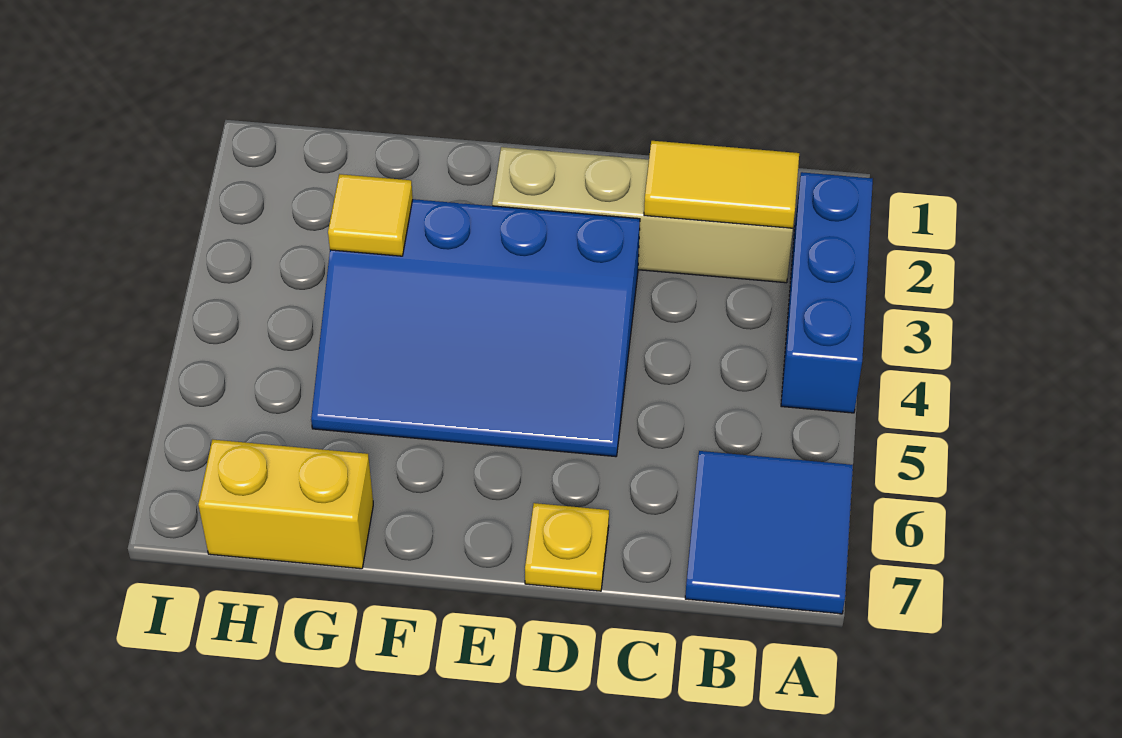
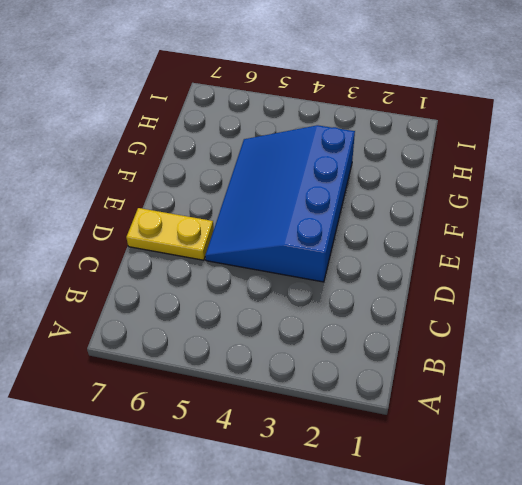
yellow plate D6:D7 level 1 -> yellow plate D7 level 1
none -> blue brick A2:A4 level 1
none -> blue tile A6:B7 level 1

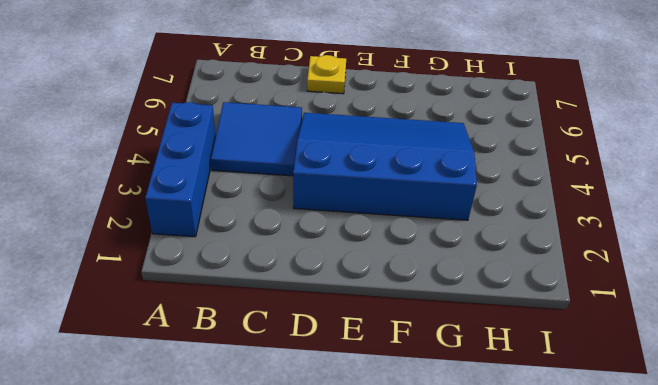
blue tile B4:C5 level 1 -> blue tile A6:B7 level 1
none -> tan brick B2:E2 level 1
none -> yellow brick G7:H7 level 1

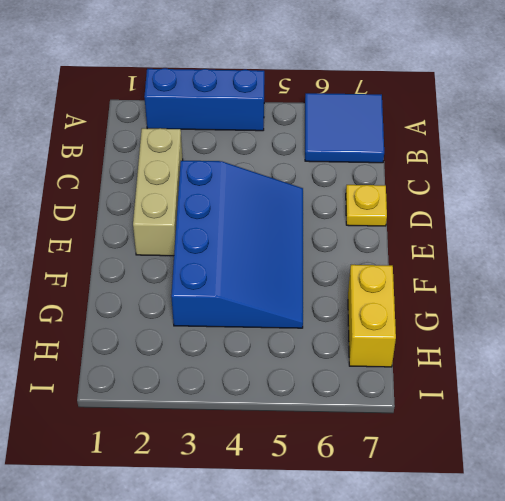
tan brick C2:E2 level 1 -> tan brick B2:E2 level 1
none -> yellow tile B2:C2 level 2
none -> yellow tile G3 level 2

